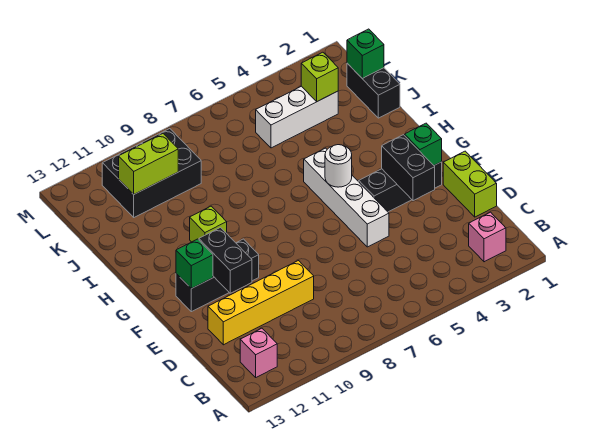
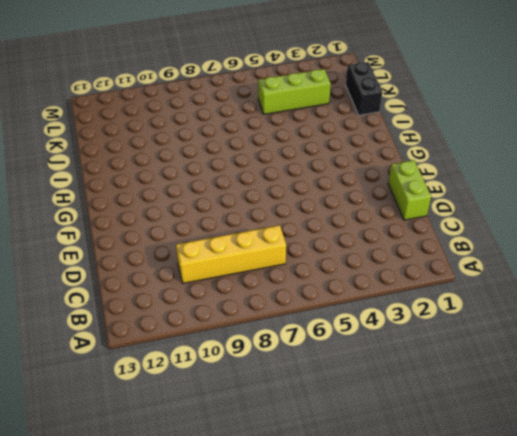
yellow brick C7:C10 level 1 -> yellow brick D9:D12 level 1
lime brick K3:K5 level 1 -> white brick K3:K5 level 1
none -> pink brick B2 level 1
none -> pink brick B12 level 1
none -> white brick E5:H5 level 1

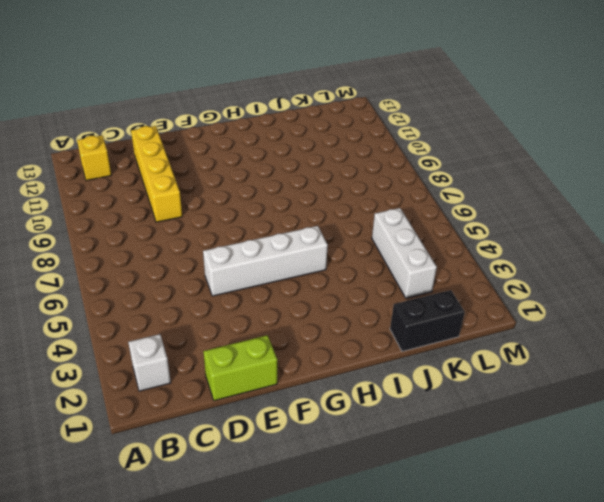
white brick B2 level 1 -> pink brick B2 level 1
yellow brick B12 level 1 -> pink brick B12 level 1
none -> black brick F2:F4 level 1
none -> black brick F10:F12 level 1
none -> lime brick H10 level 1

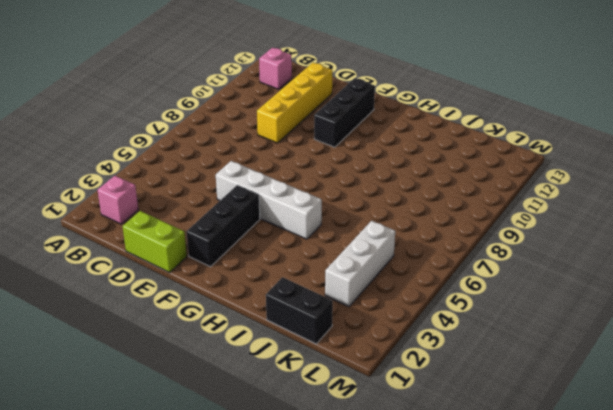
none -> lime brick H10 level 1
none -> black brick K9:L11 level 1
none -> black brick E3:F3 level 2

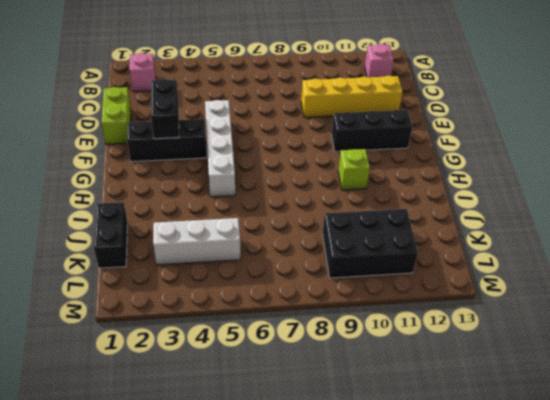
none -> black brick E11:F11 level 2
none -> green brick F2 level 2
none -> green brick F12 level 2

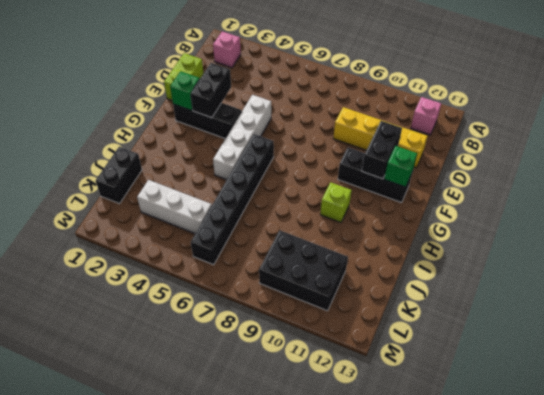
black brick G6:L6 level 1 -> none
none -> white round brick G5 level 2
none -> green brick K1 level 2
none -> lime brick K3 level 2

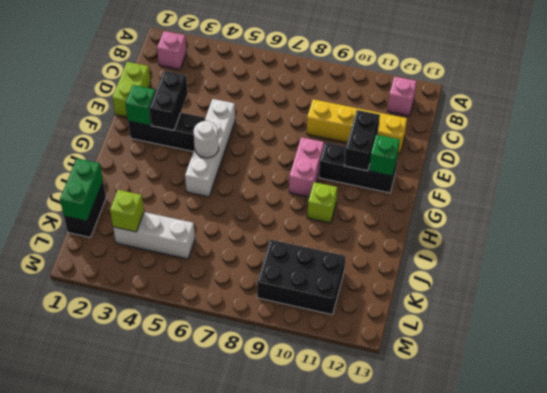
pink brick F9:G9 level 1 -> none
green brick J1:K1 level 2 -> green brick K1 level 2
none -> lime brick K10:K11 level 2

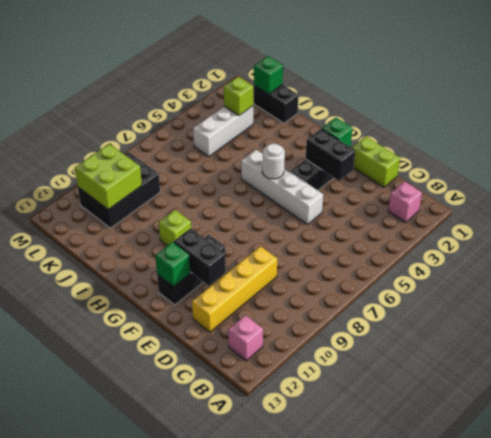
lime brick K10:L11 level 2 -> lime brick K10:K11 level 2

